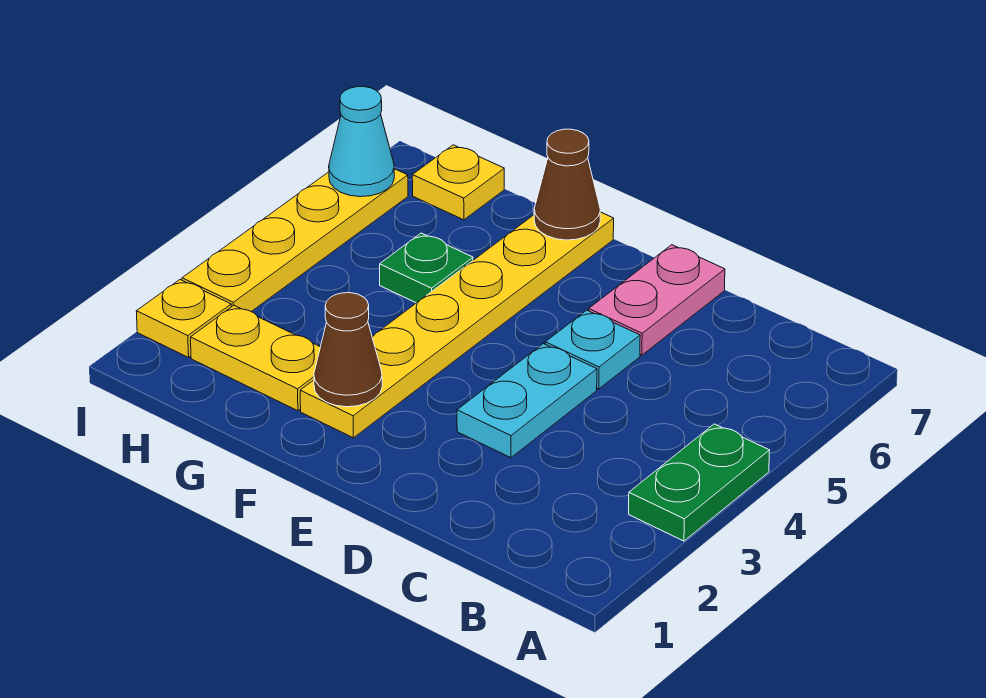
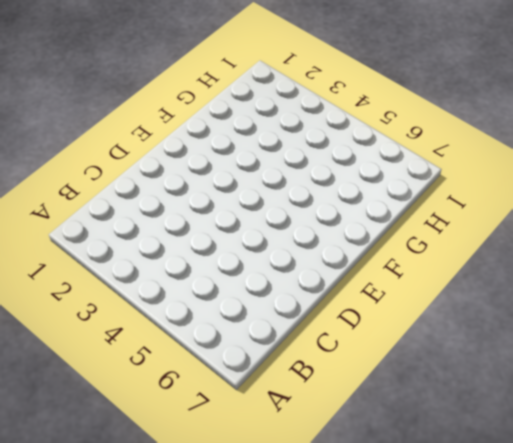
none -> green plate A3:A4 level 1
none -> cyan plate D3:D4 level 1
none -> cyan plate D5 level 1

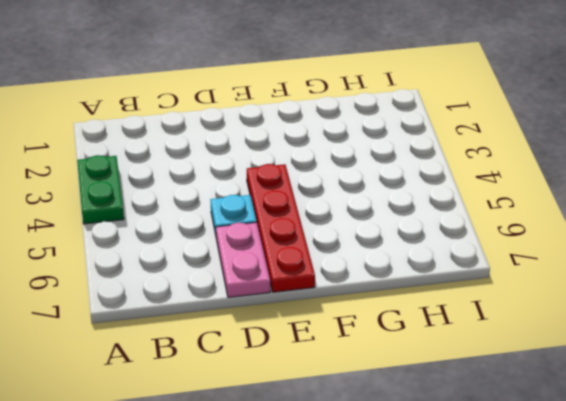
red plate E4:E7 level 1 -> none
none -> cyan plate D3:D4 level 1
none -> yellow plate F2:F7 level 1
none -> yellow plate G2:H2 level 1

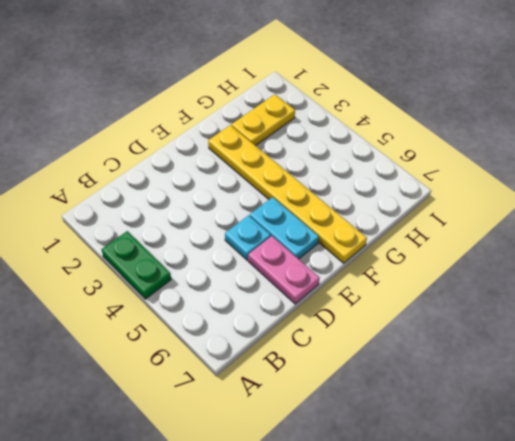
cyan plate E5:E6 level 1 -> cyan plate D3:D4 level 1
none -> green plate G5 level 1
none -> yellow plate H7 level 1
none -> yellow plate I2 level 1

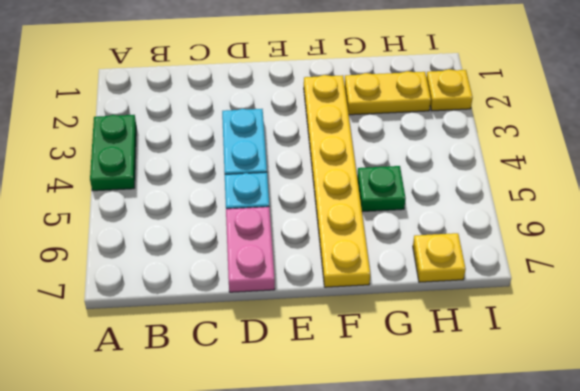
none -> yellow plate I3:I6 level 1
none -> brown cone F2 level 2
none -> brown cone F7 level 2

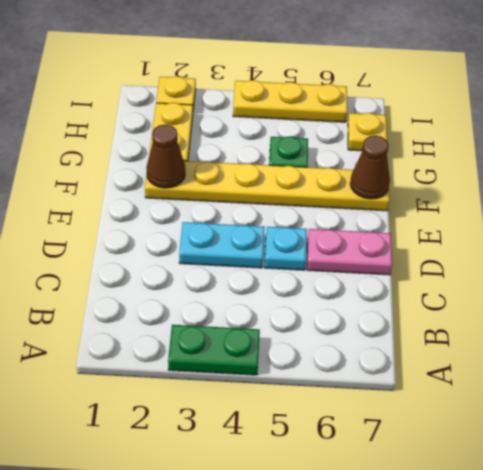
yellow plate I4:I6 level 1 -> yellow plate I3:I6 level 1
none -> cyan cone I6 level 2

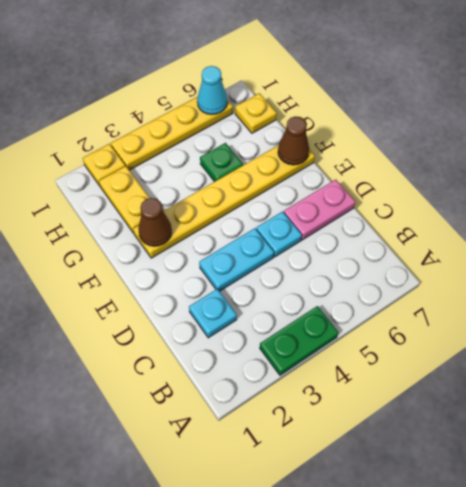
cyan plate C2 level 1 -> none

